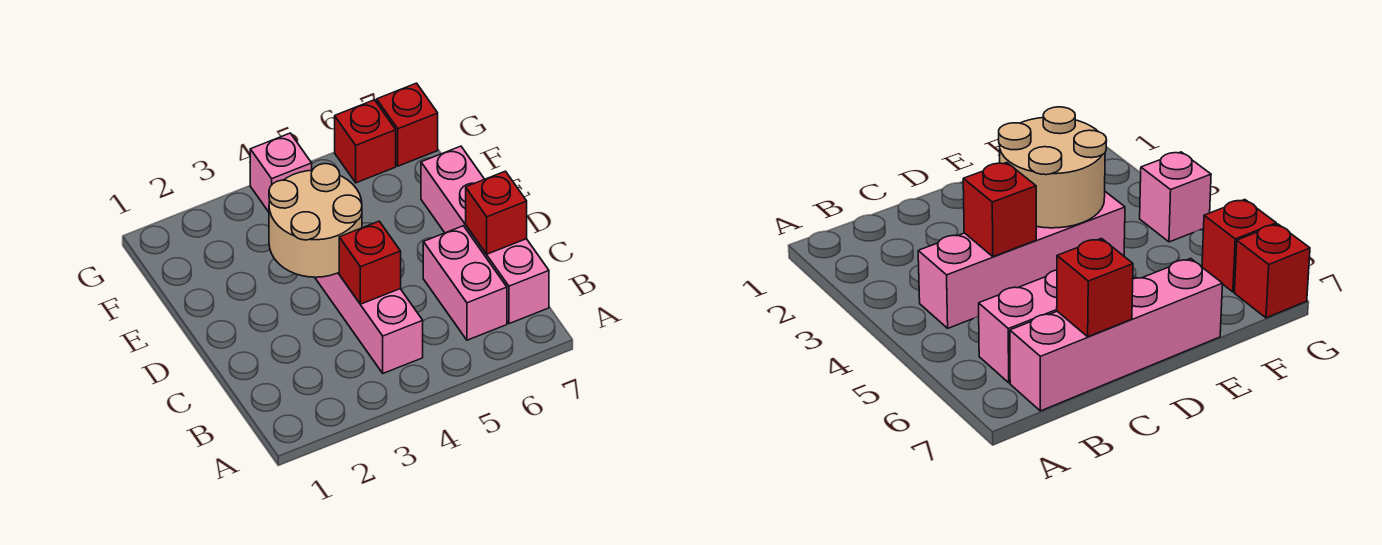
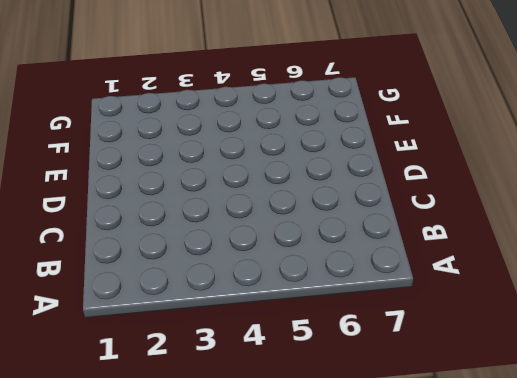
none -> pink brick B4:E4 level 1
none -> pink brick B6:C6 level 1

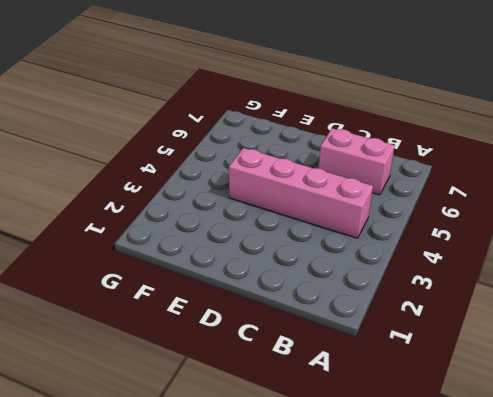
none -> pink brick B7:E7 level 1
none -> pink brick G4 level 1

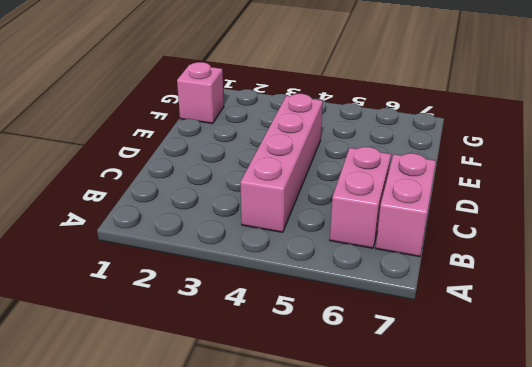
pink brick B7:C7 level 1 -> pink brick B7:E7 level 1
pink brick F1 level 1 -> pink brick G4 level 1
none -> red brick G6 level 1
none -> red brick G7 level 1

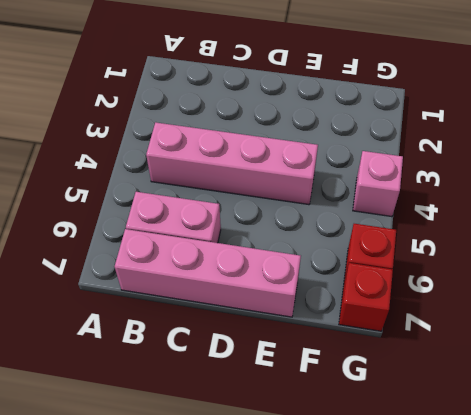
none -> red brick C4 level 2
none -> red brick C7 level 2

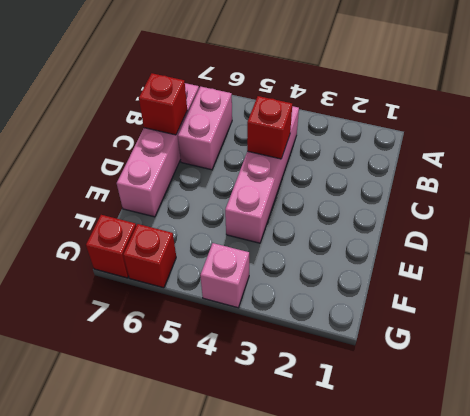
none -> tan round brick D3:E4 level 2

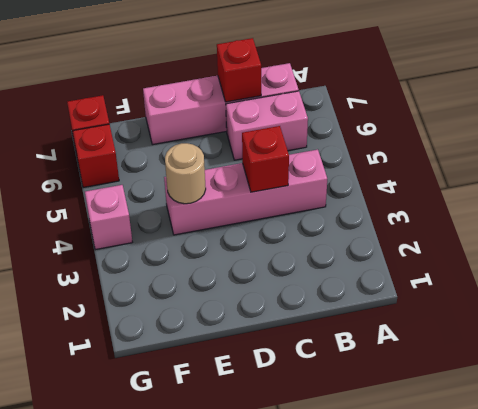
tan round brick E4 level 2 -> tan round brick D3:E4 level 2

